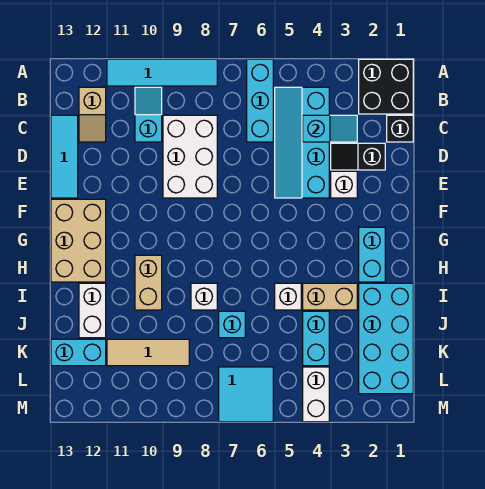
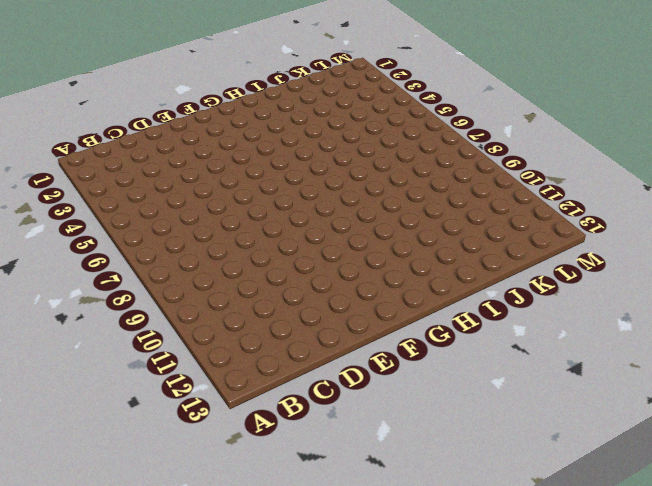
none -> black brick A1:B2 level 1
none -> cyan brick A6:C6 level 1
none -> cyan tile A8:A11 level 1

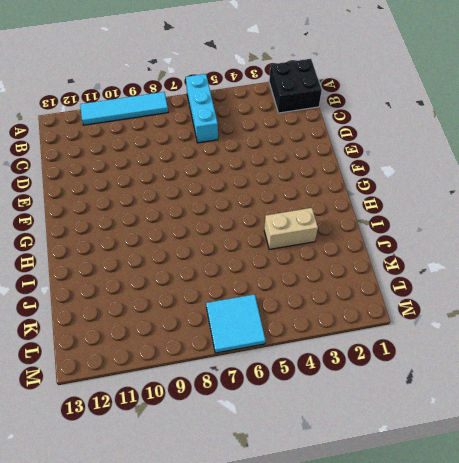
none -> cyan slope B4:E5 level 1 top 4
none -> cyan slope B10:C10 level 1 top C
none -> tan slope B12:C12 level 1 top B

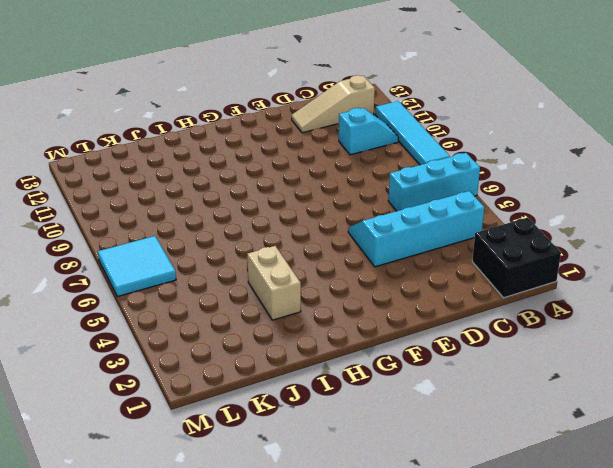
tan slope B12:D12 level 1 top B -> tan slope B12:C12 level 1 top B
none -> black brick C1 level 1
none -> white brick C8:E9 level 1
none -> cyan tile C13:E13 level 1

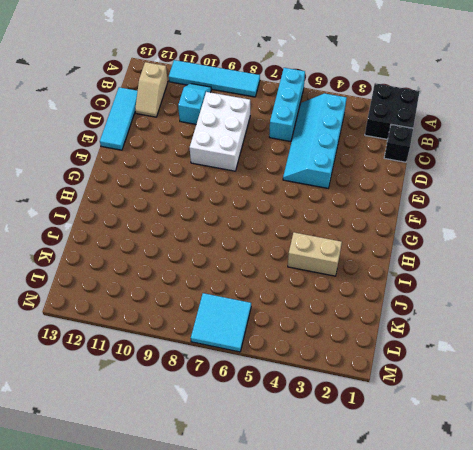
none -> black slope D2:D3 level 1 top 2
none -> white brick E3 level 1
none -> tan brick F12:H13 level 1

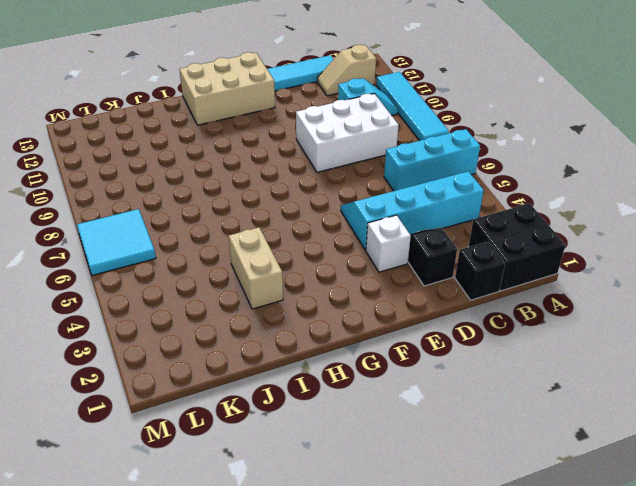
none -> cyan brick G2:H2 level 1
none -> tan brick H10:I10 level 1
none -> cyan brick I1:L2 level 1

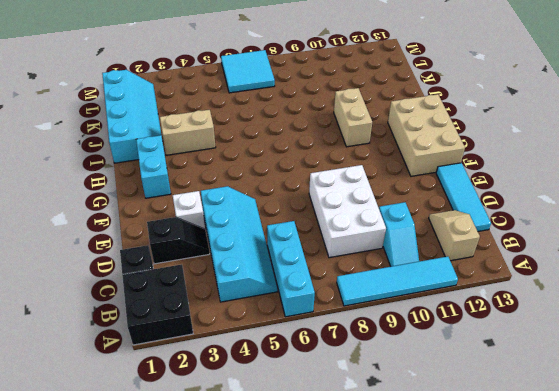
cyan slope I1:L2 level 1 top 1 -> cyan brick I1:L2 level 1
none -> white brick I5 level 1
none -> white brick I8 level 1
none -> white brick I12:J12 level 1

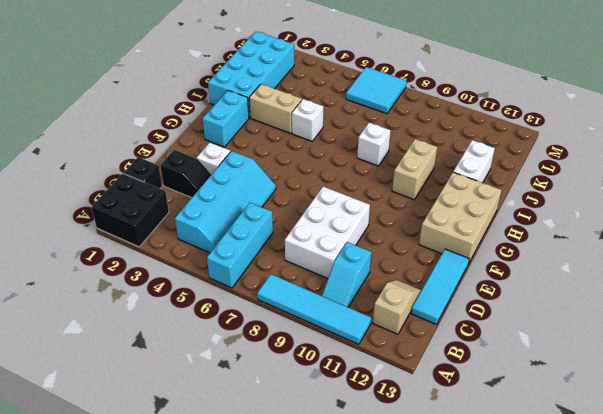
none -> cyan brick J4:K4 level 1
none -> cyan brick J7 level 1
none -> tan tile K9:K11 level 1

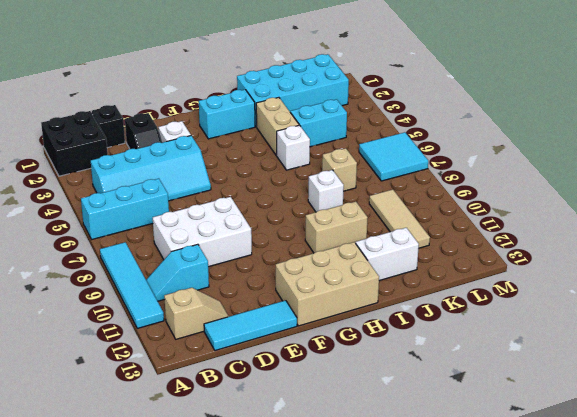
tan brick J7 level 1 -> cyan brick J7 level 1
none -> cyan brick K12:K13 level 1
none -> white brick L4:M4 level 1
none -> cyan slope C3:C4 level 2 top 4

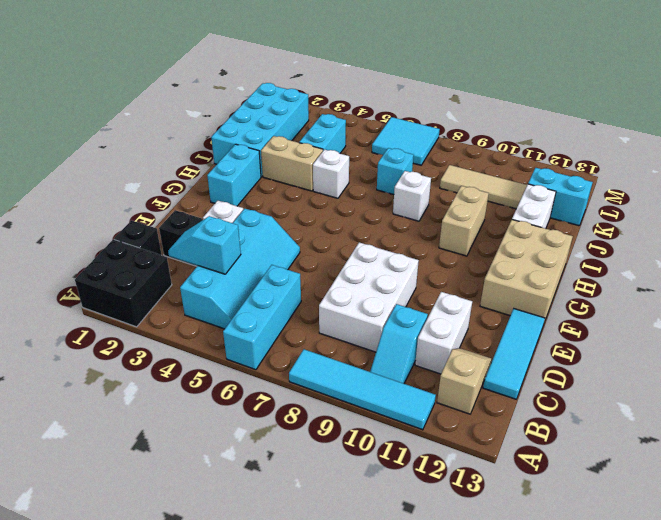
white brick C11:D11 level 1 -> white brick L4:M4 level 1

